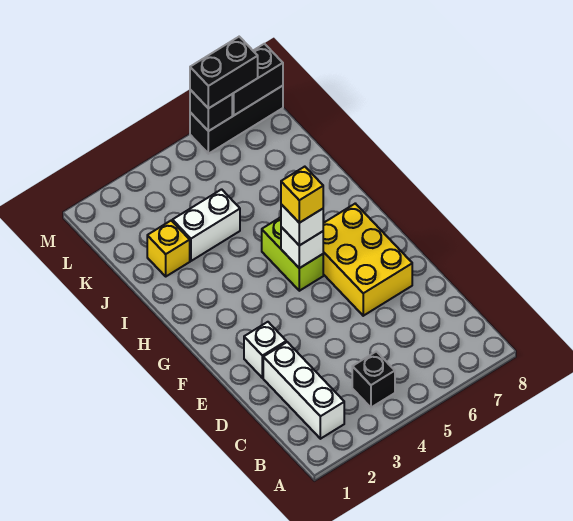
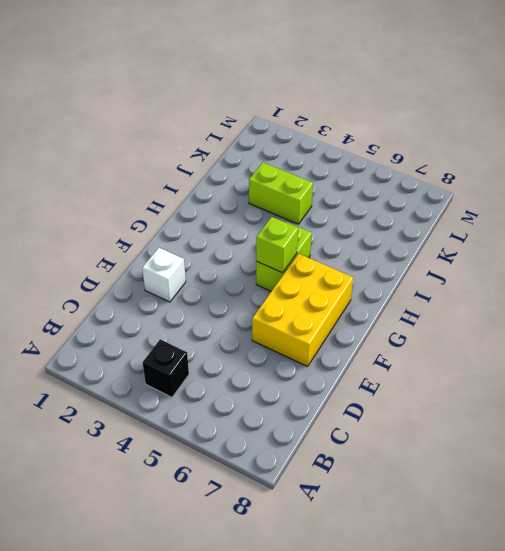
lime brick G5 level 2 -> white brick G5 level 2
lime brick J3:J4 level 1 -> white brick J3:J4 level 1
none -> white brick B2:D2 level 1
none -> yellow brick J2 level 1
none -> black brick M6:M8 level 1

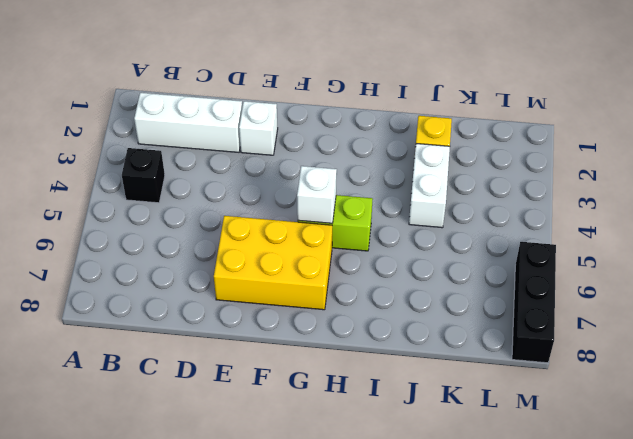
none -> black brick M6 level 2
none -> black brick M7:M8 level 2
none -> white brick G5 level 3

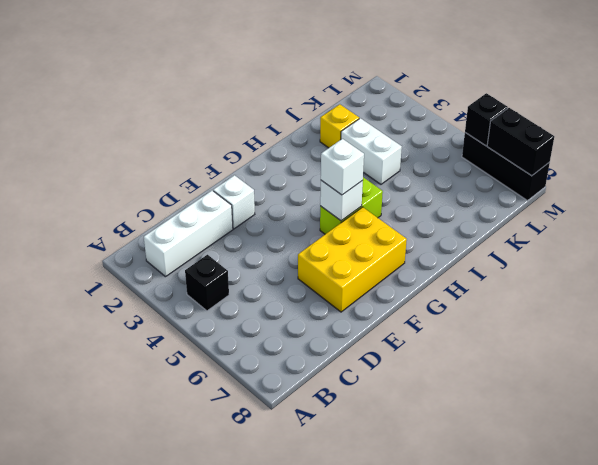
none -> black brick M6:M7 level 3
none -> yellow brick G5 level 4

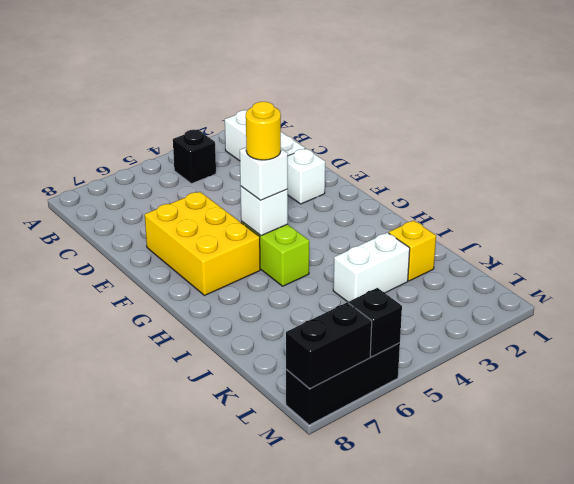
yellow round brick G5 level 4 -> yellow brick G5 level 4
none -> black brick M6:M7 level 3

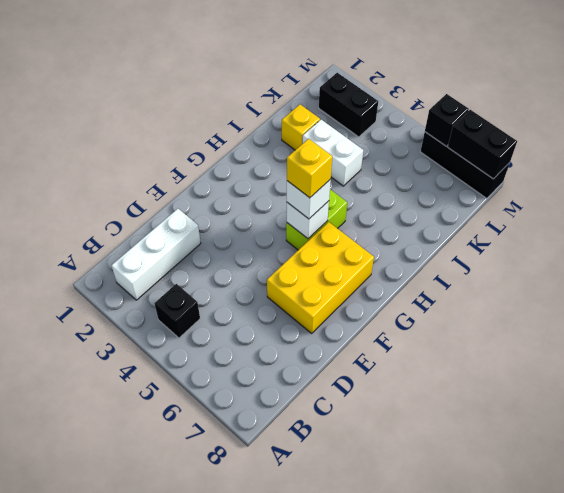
black brick L2:L3 level 1 -> black brick M6:M7 level 3
none -> white brick E2 level 1

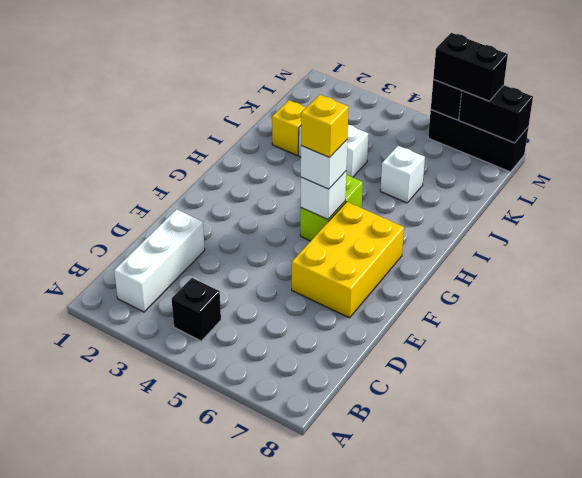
white brick J6 level 1 -> white brick E2 level 1

